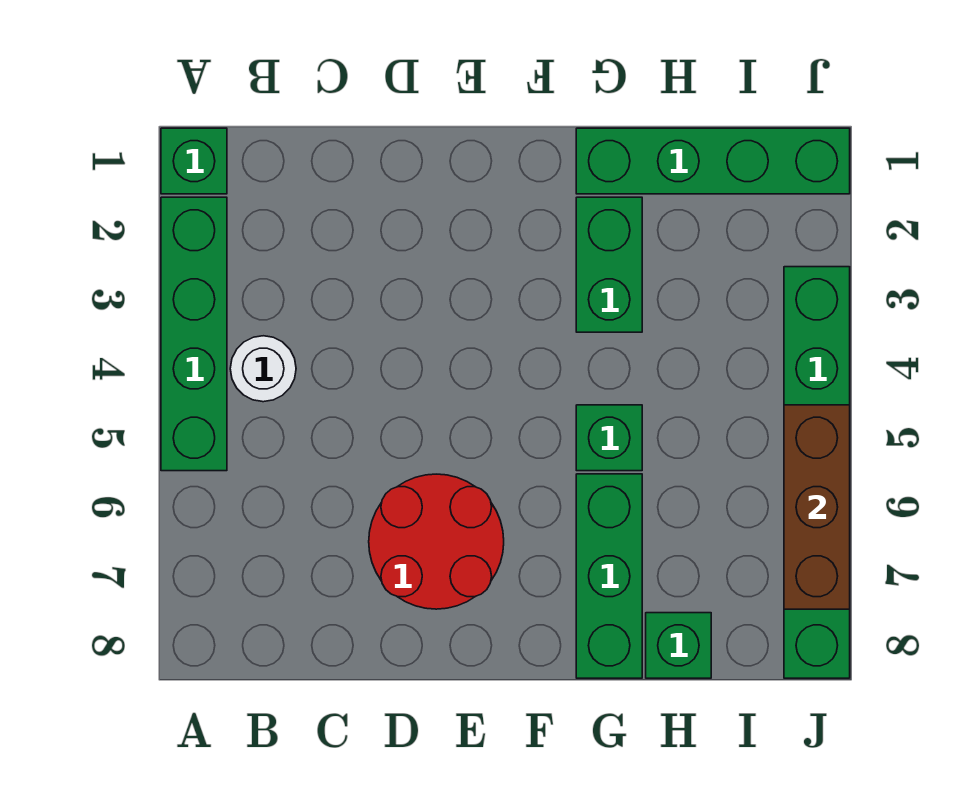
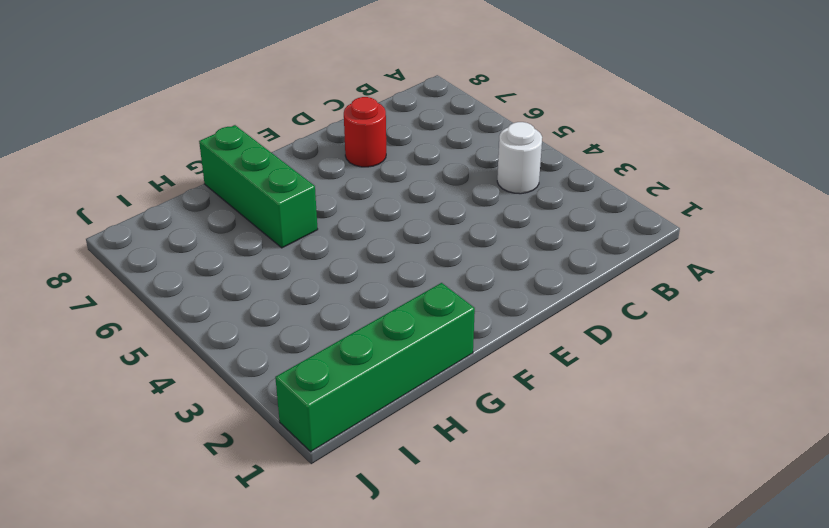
red round brick D7 level 1 -> red round brick D6:E7 level 1
none -> green brick A1 level 1
none -> green brick A2:A5 level 1

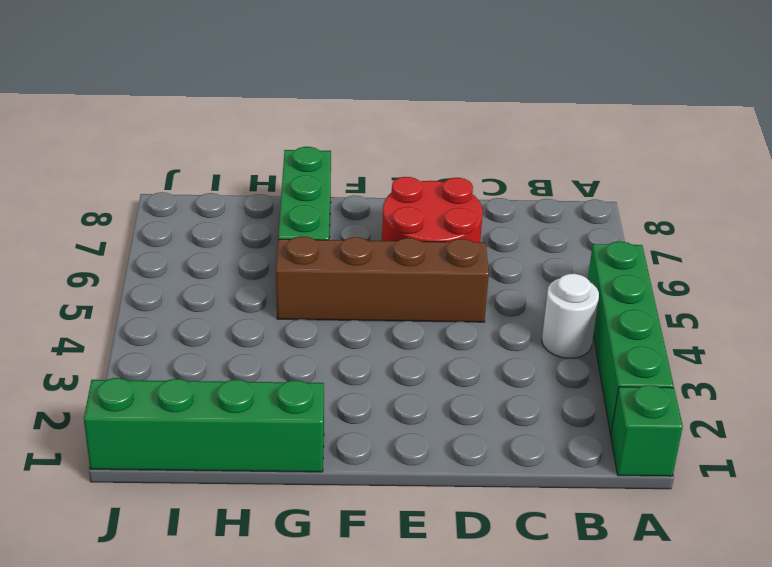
brown brick D5:G5 level 1 -> green brick G5 level 1
none -> green brick G2:G3 level 1
none -> green brick H8 level 1

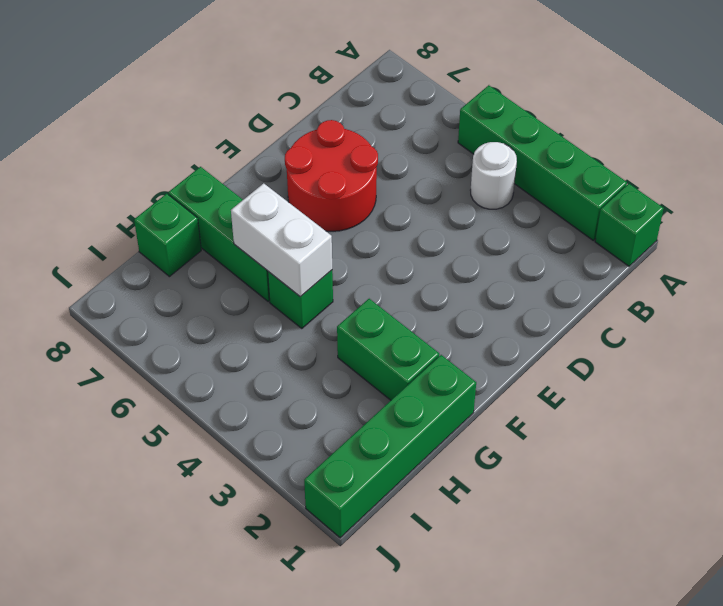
white brick G5:G6 level 2 -> none
none -> green brick J3:J8 level 1
none -> brown brick J5:J7 level 2

